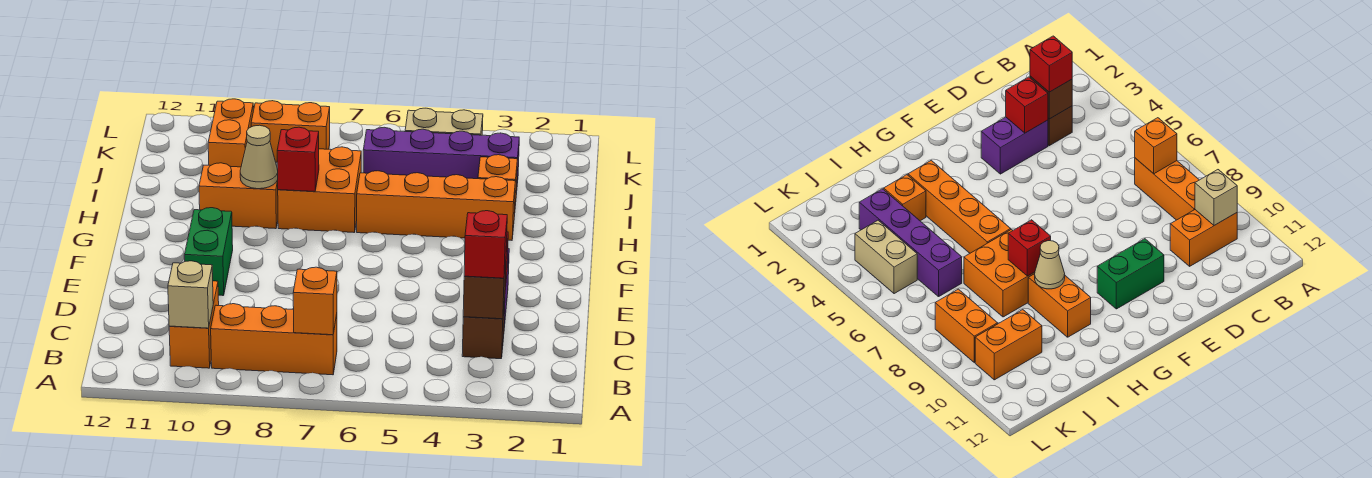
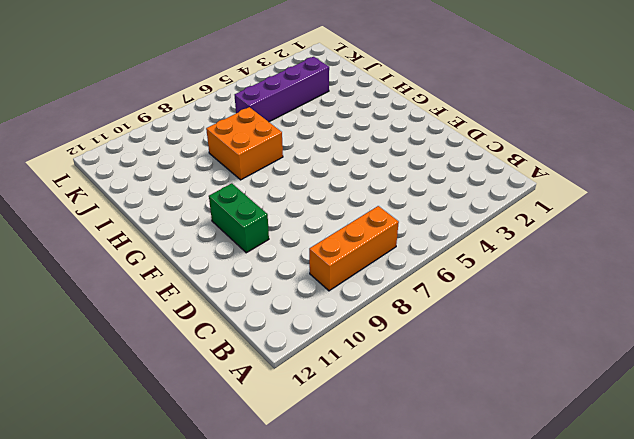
none -> orange brick B10:C10 level 1
none -> brown brick C3 level 1
none -> purple brick D3:E3 level 1

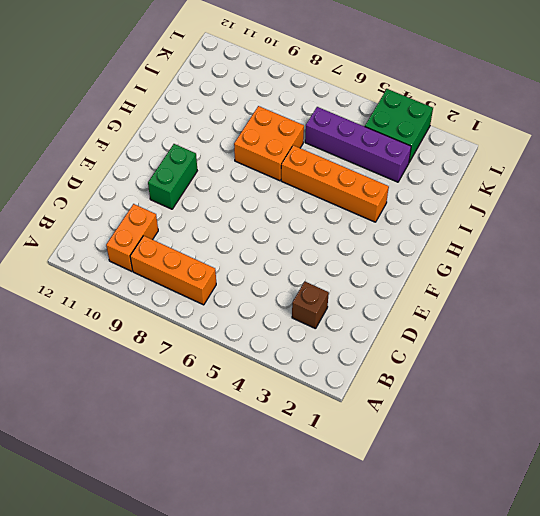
green brick K3:L4 level 1 -> tan brick K4:K5 level 1
none -> purple brick D3:E3 level 1
none -> orange brick H9:H10 level 1
none -> orange brick I3 level 1

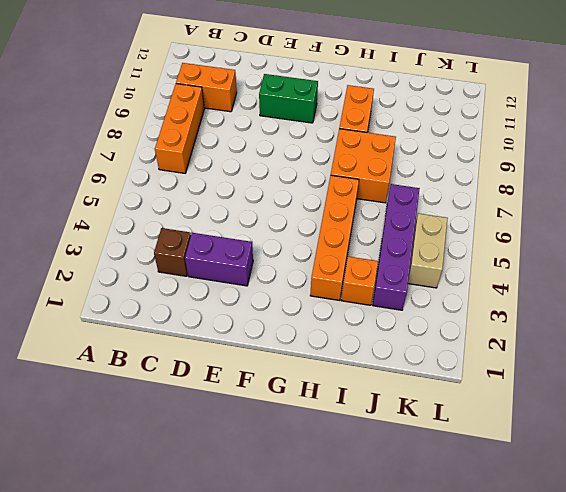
none -> orange brick J10:K10 level 1
none -> orange brick K8:K9 level 1
none -> orange brick B7 level 2

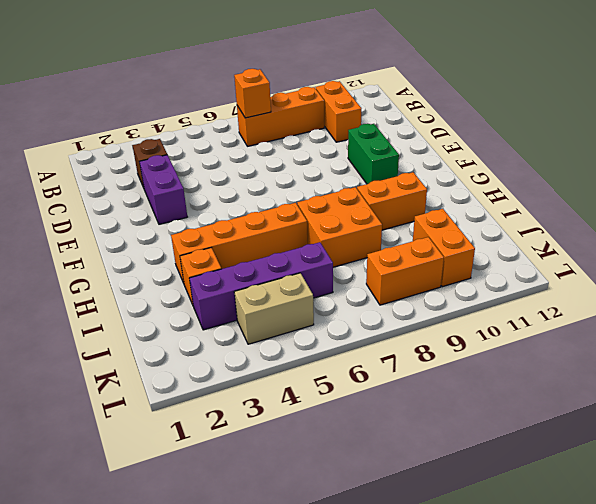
none -> tan brick B10 level 2
none -> brown brick C3 level 2
none -> red brick D3 level 2

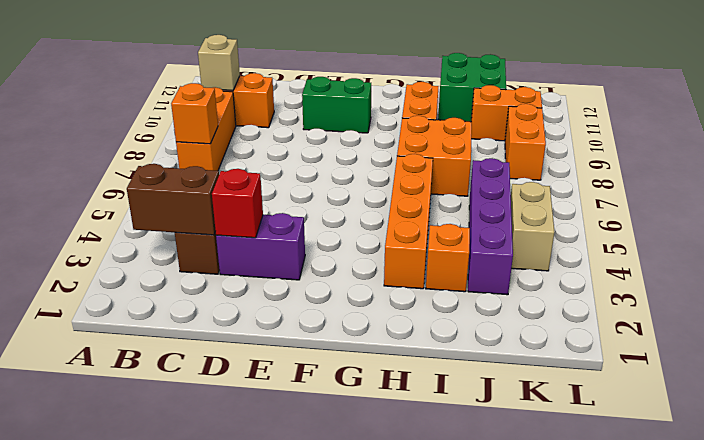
brown brick B3:C3 level 2 -> brown brick C3 level 2
green brick I11:J12 level 1 -> none
none -> red brick H8 level 2
none -> tan cone H9 level 2
none -> red brick C3 level 3

